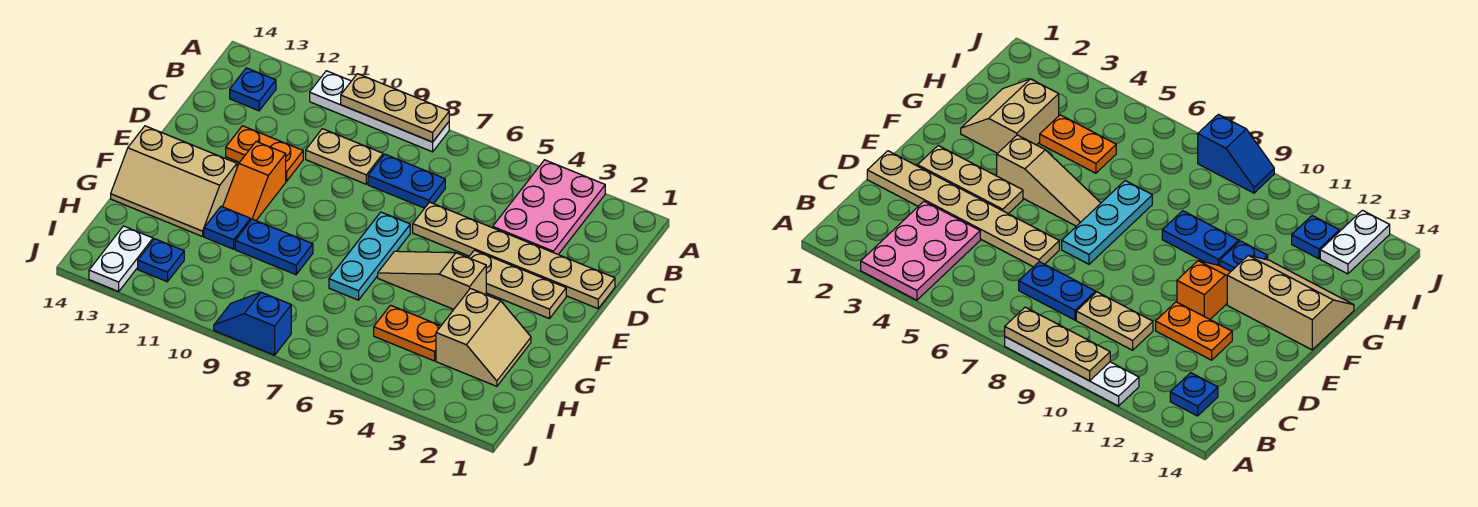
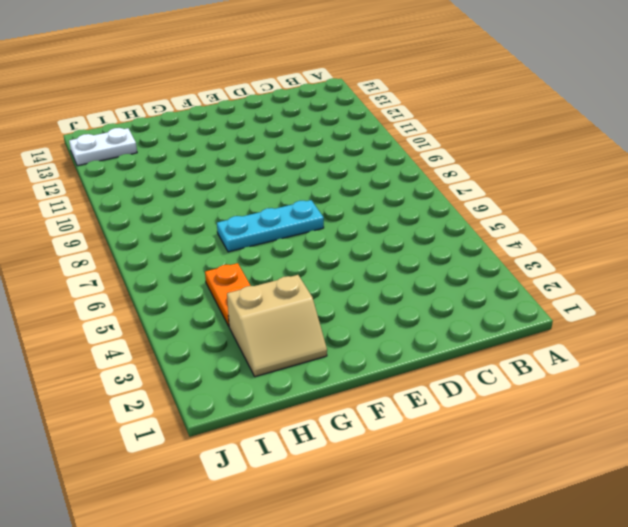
none -> pink plate A3:C4 level 1
none -> white plate A8:A11 level 1
none -> blue plate B13 level 1

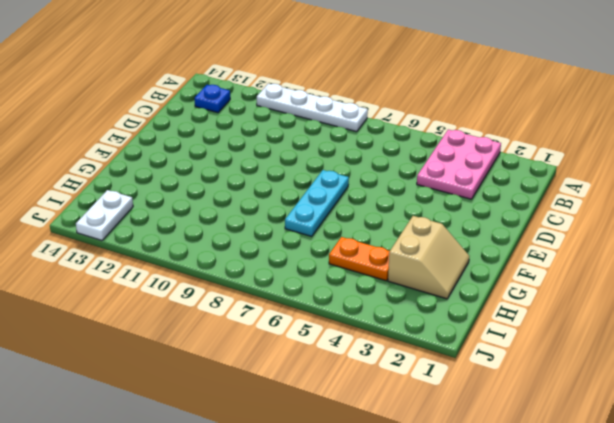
none -> blue plate C7:C8 level 1
none -> tan plate C9:C10 level 1
none -> tan plate D1:D6 level 1

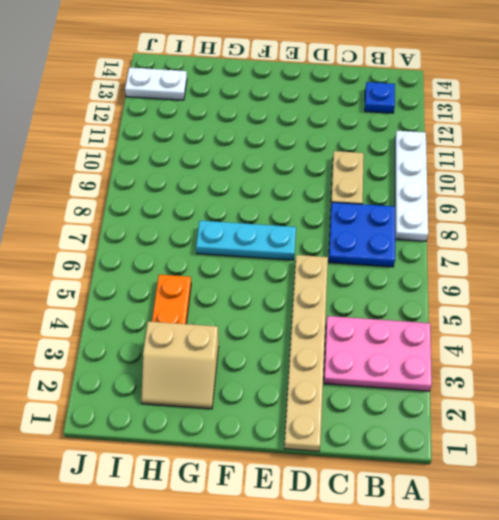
blue plate B7:C8 level 1 -> blue plate C7:C8 level 1
none -> orange plate D11:D12 level 1
none -> tan plate E2:E4 level 1
none -> orange slope E11:F11 level 1 top E

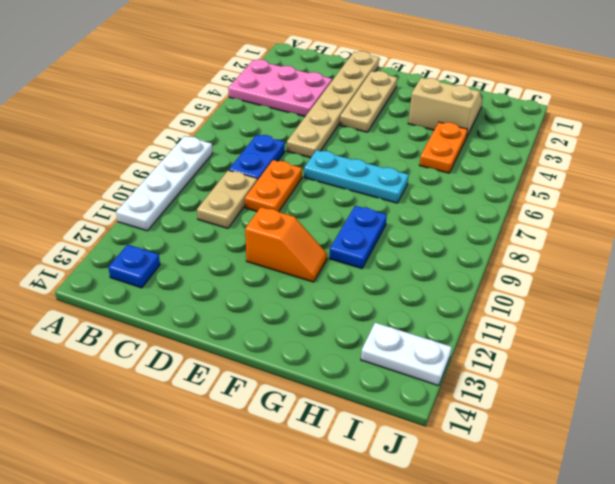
orange plate D8:D9 level 1 -> orange plate D11:D12 level 1
none -> tan slope F4:F6 level 1 top 4
none -> tan slope F12:G14 level 1 top F
none -> blue plate G11 level 1

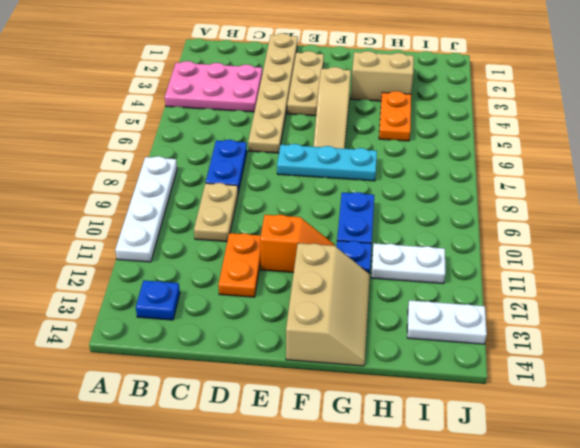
white plate H11:I11 level 1 -> none
none -> blue plate I12 level 1
none -> blue slope J8:J9 level 1 top 8
none -> tan plate A8:A10 level 2

